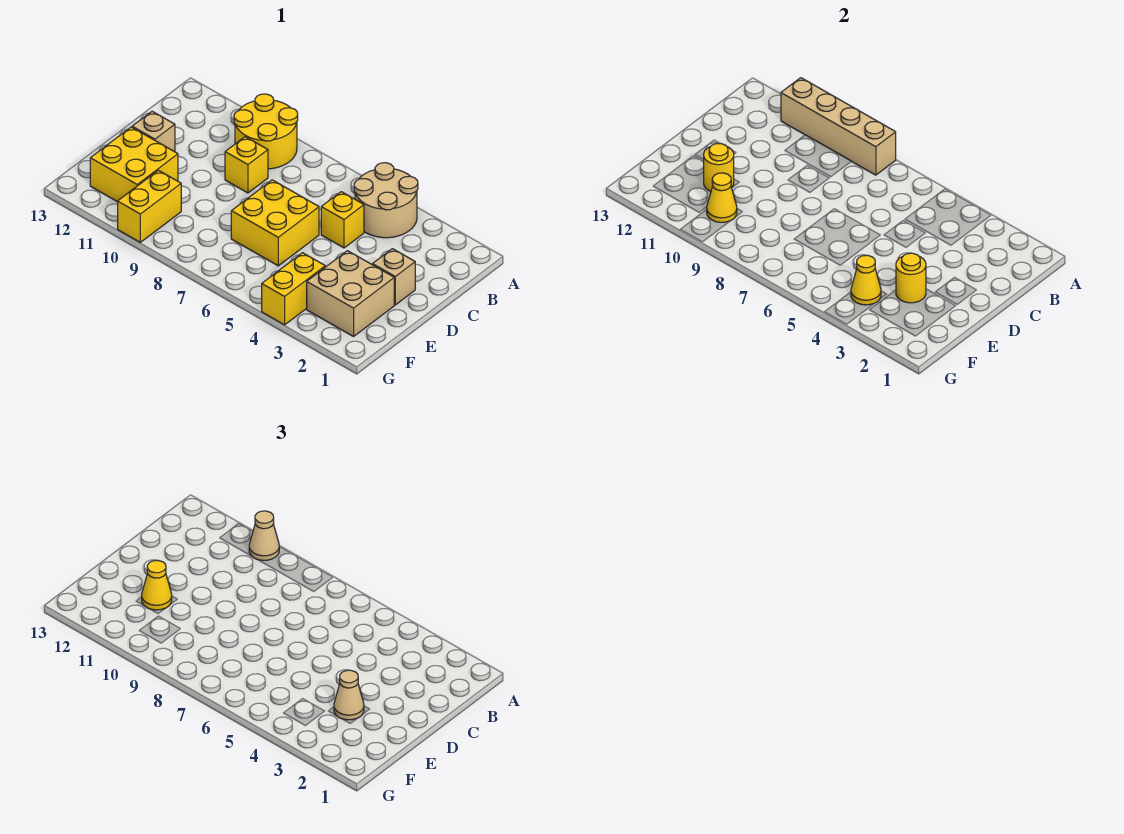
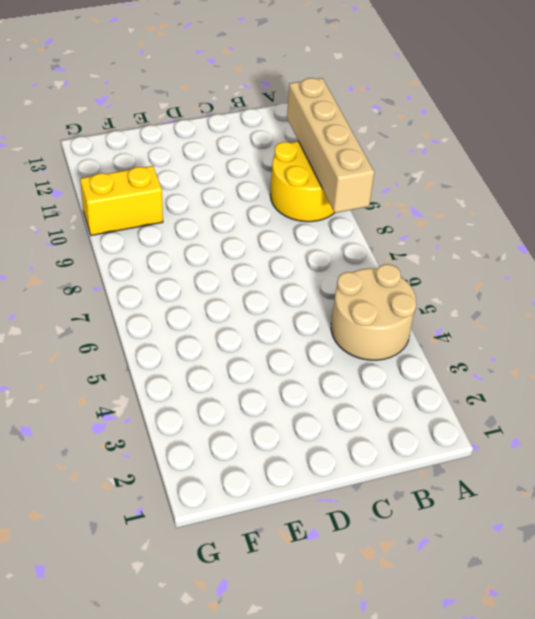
none -> yellow brick C5 level 1
none -> yellow brick C9 level 1
none -> tan brick D2 level 1

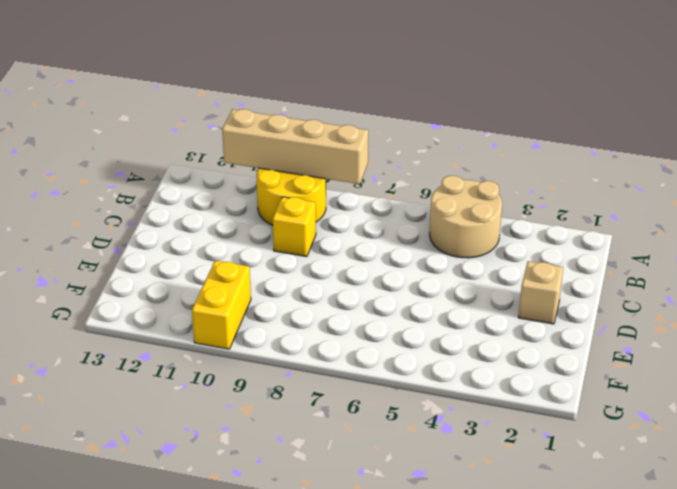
none -> yellow brick C5 level 1
none -> yellow brick D6:E7 level 1
none -> tan brick D12 level 1

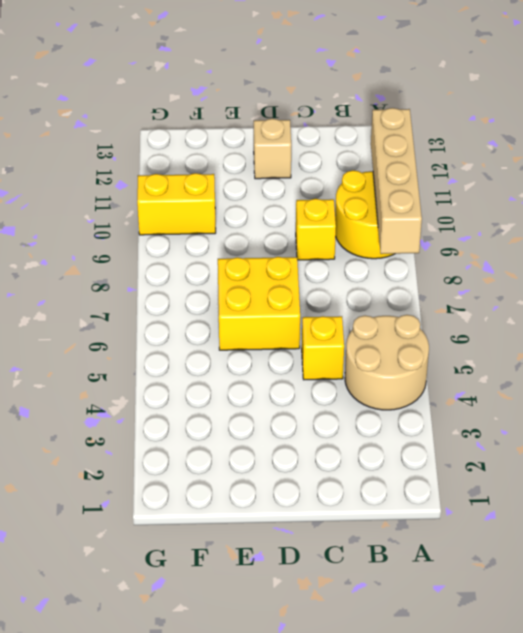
none -> tan brick D2 level 1
none -> tan brick E2:F3 level 1
none -> yellow brick E11:F12 level 1

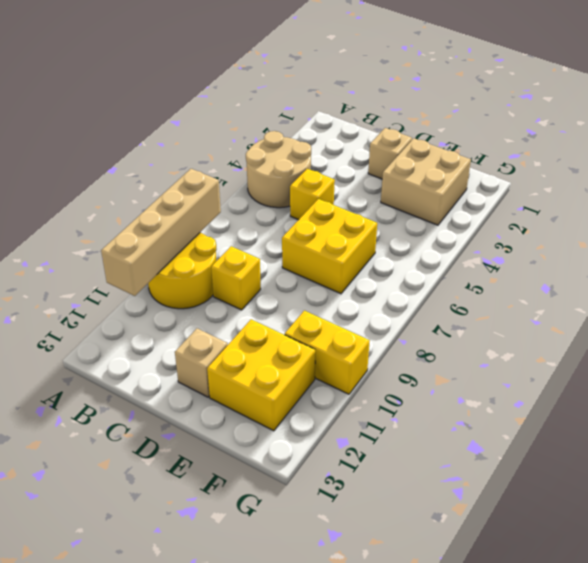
none -> yellow brick F4:G4 level 1
none -> yellow round brick E3 level 2
none -> yellow round brick E11 level 2

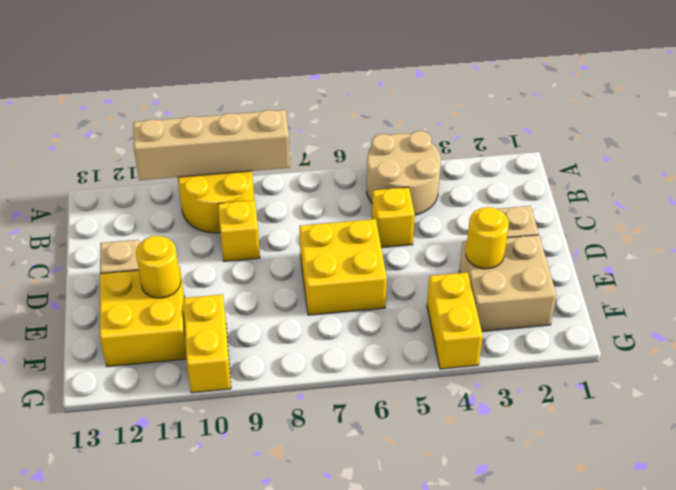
none -> yellow cone F4 level 2
none -> yellow cone F10 level 2
none -> tan cone A10 level 3

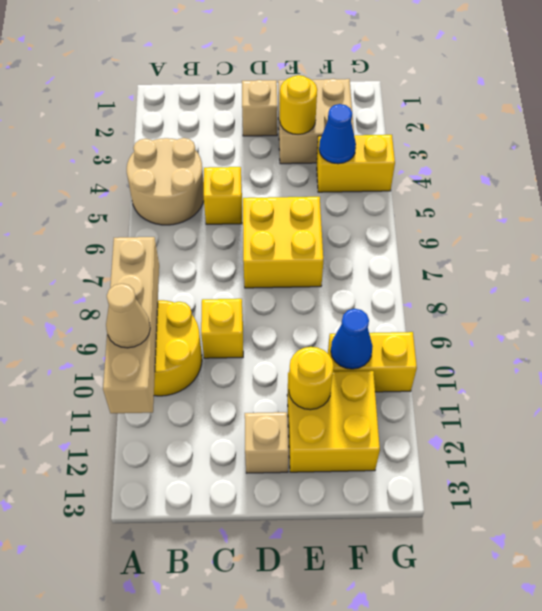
blue cone F4 level 2 -> yellow cone F4 level 2
blue cone F10 level 2 -> yellow cone F10 level 2
none -> tan cone E3 level 3
none -> yellow cone E11 level 3

